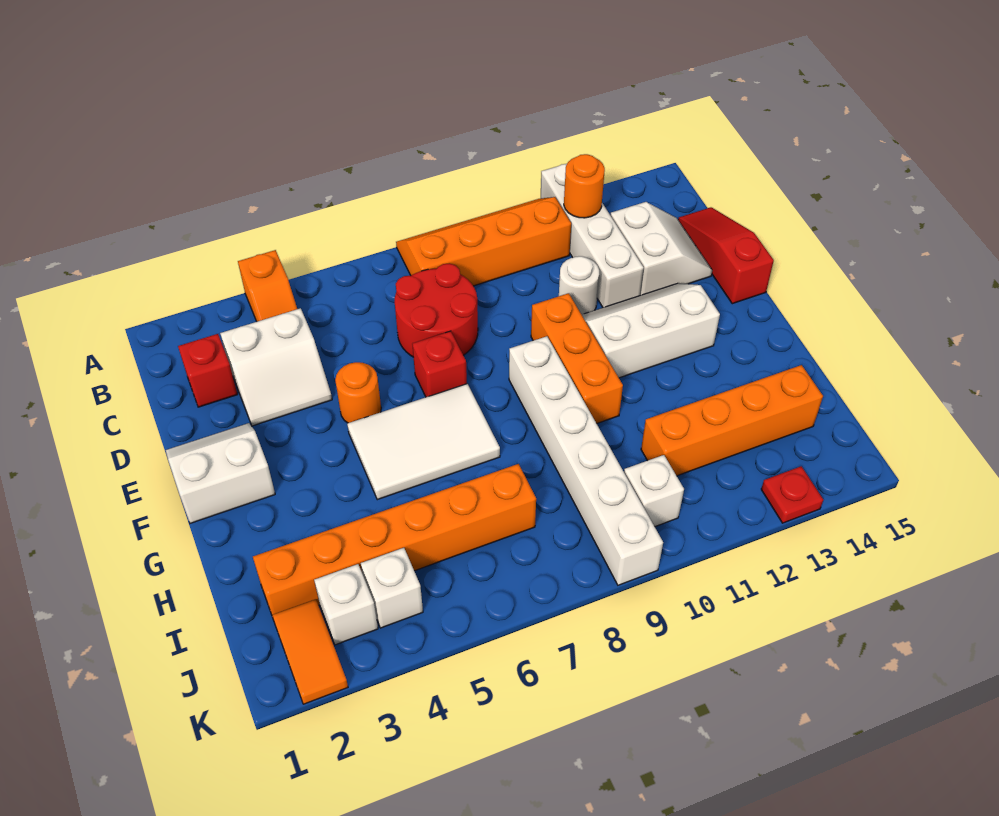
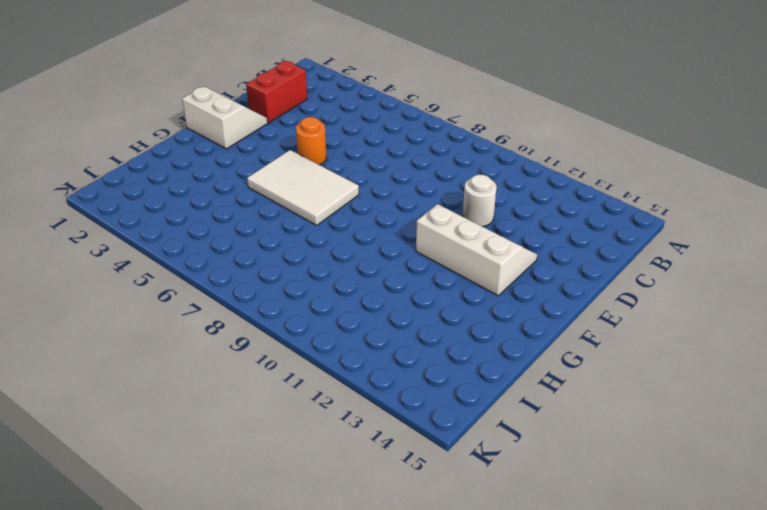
red brick C2:D2 level 1 -> red brick C2 level 1
none -> orange slope A4:B4 level 1 top A
none -> orange slope A8:B11 level 1 top B
none -> white brick A12:D12 level 1

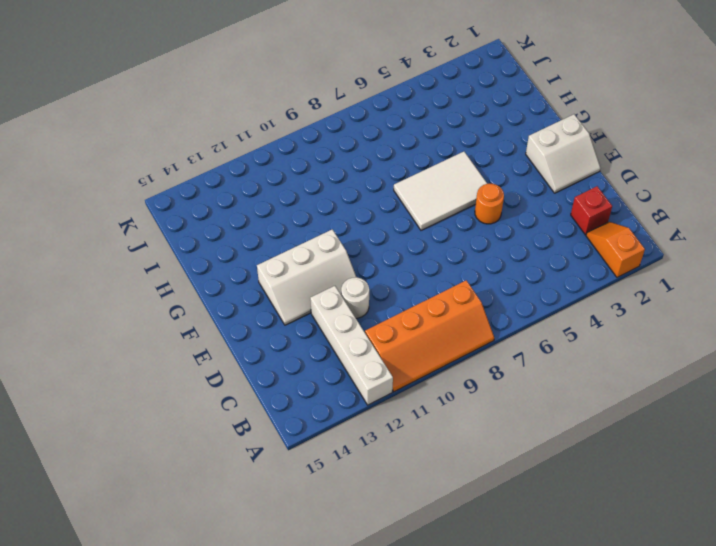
orange slope A2:B2 level 1 top A -> orange slope A4:B4 level 1 top A
none -> white slope C3:D4 level 1 top C
none -> red round brick C7:D8 level 1
none -> white slope C13:D14 level 1 top 13

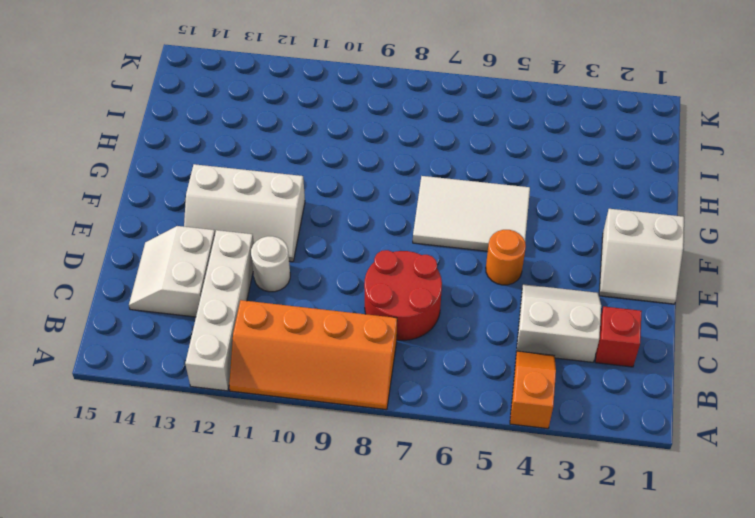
none -> red slope C15:E15 level 1 top E
none -> red brick E7 level 1
none -> orange brick E10:G10 level 1

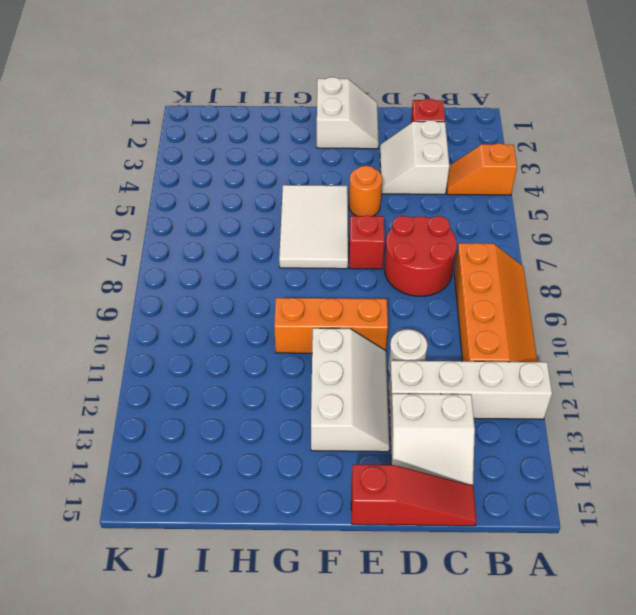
none -> white brick F9:K9 level 1
none -> orange brick I2:I7 level 1
none -> orange brick I11:I14 level 1

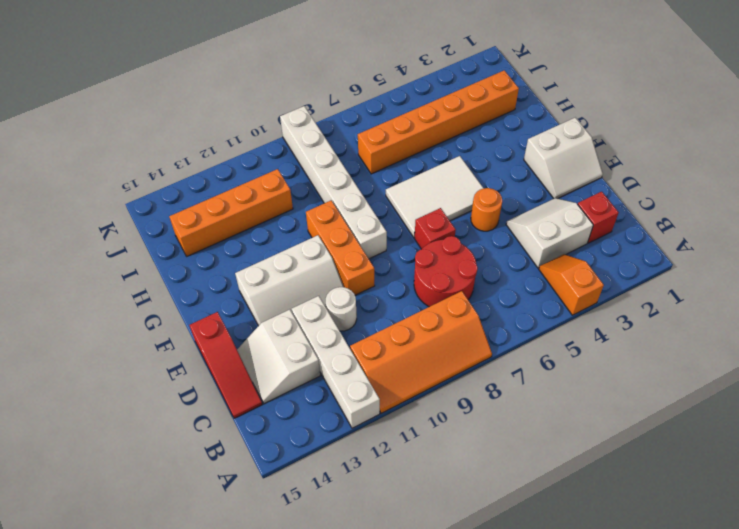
none -> orange tile J2:K2 level 1
none -> white brick J3 level 1
none -> white brick J4 level 1

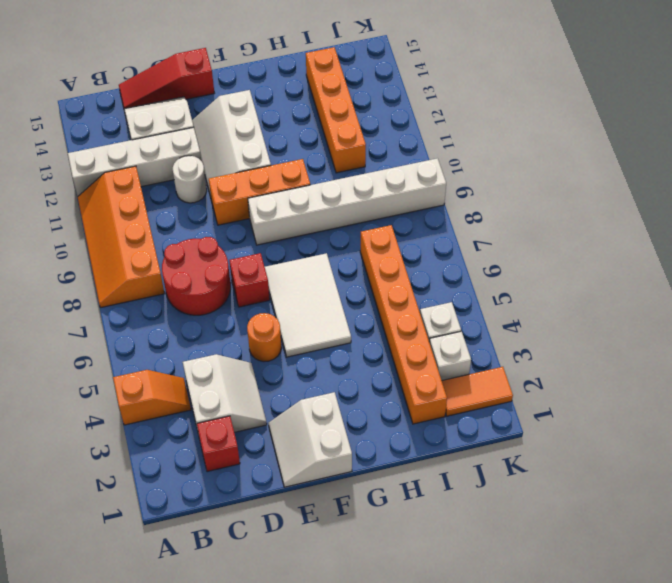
none -> white brick J10 level 1
none -> red plate K13 level 1
none -> orange round brick B12 level 2

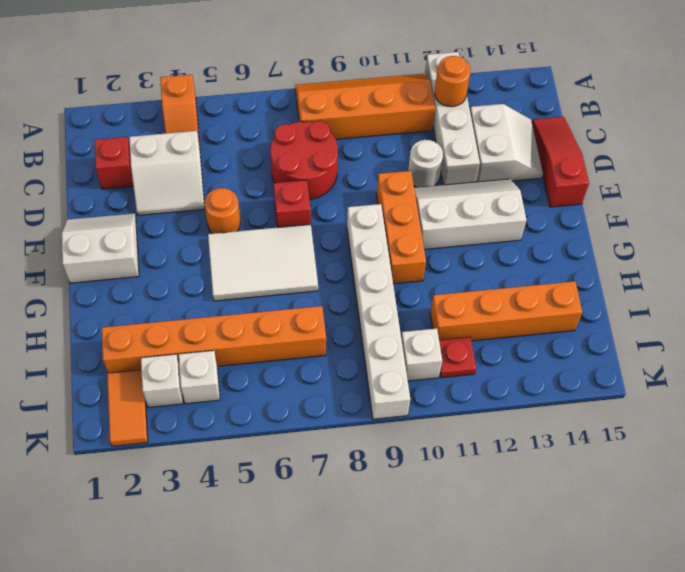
red plate J11 level 1 -> red plate K13 level 1

